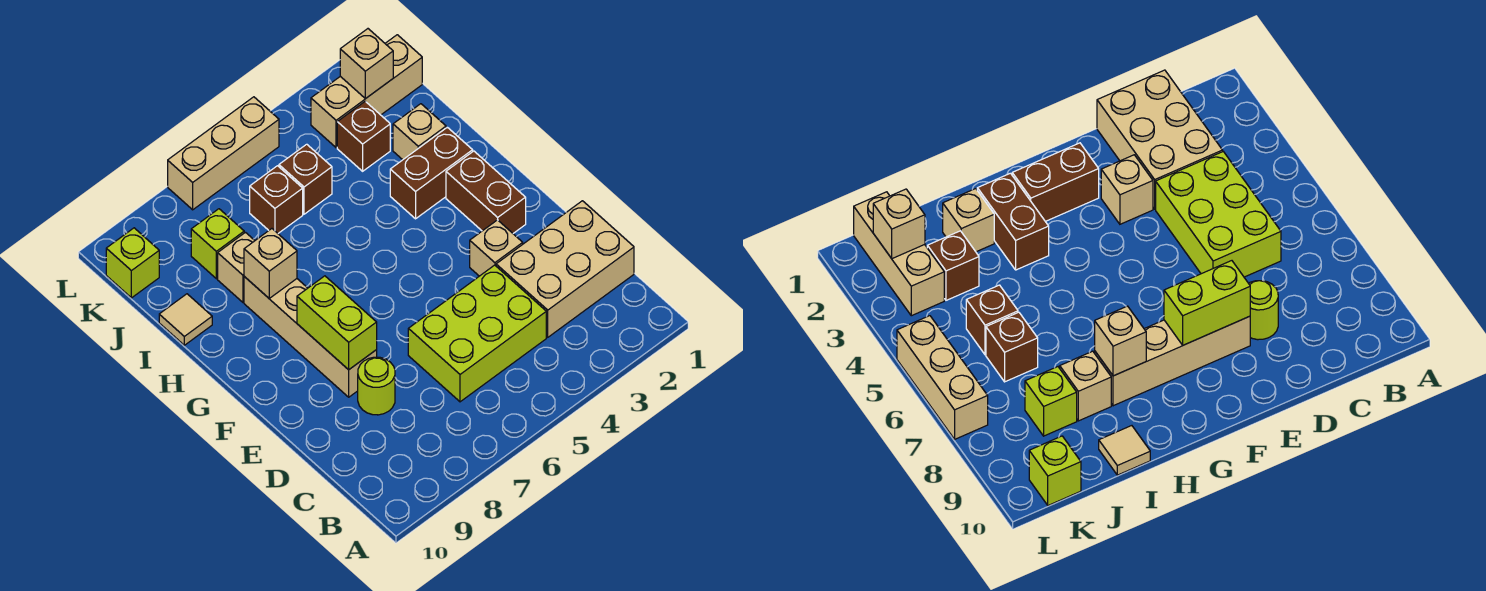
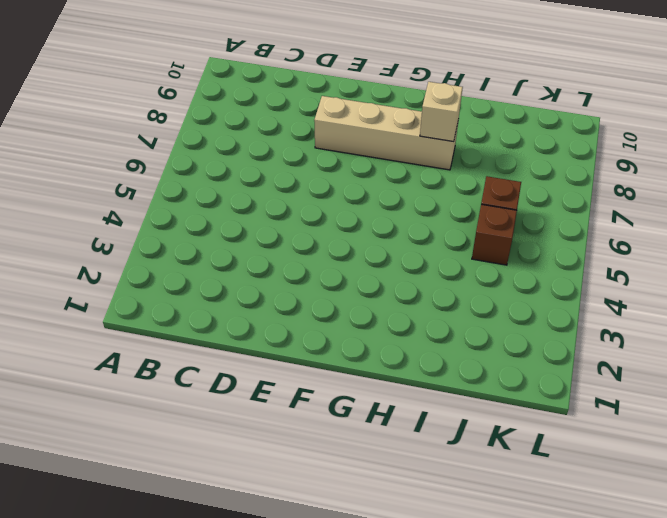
none -> tan brick C1:D3 level 1
none -> lime brick C4:D6 level 1
none -> lime round brick D8 level 1

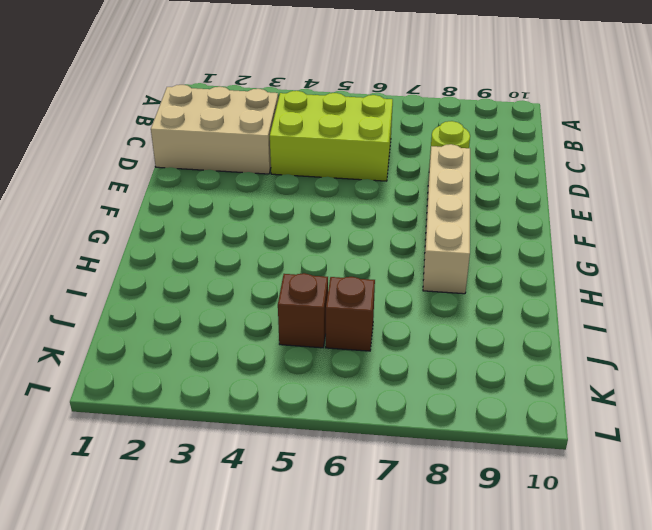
none -> tan brick E3 level 1
none -> brown brick F2:G2 level 1
none -> brown brick H2:H3 level 1

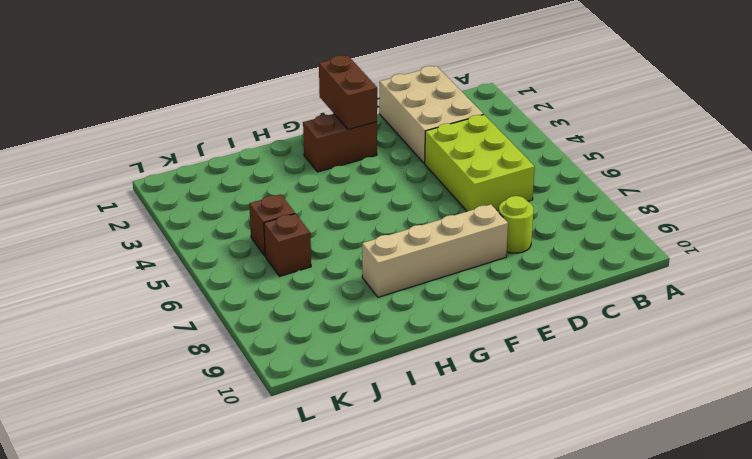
brown brick F1:F2 level 2 -> brown brick H2:H3 level 1
none -> tan brick E3 level 1
none -> tan brick I2 level 1
none -> tan brick I8 level 1

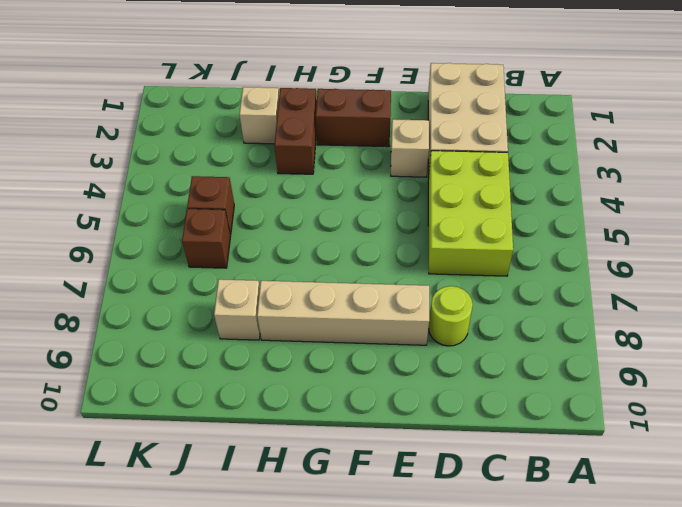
none -> tan tile I10 level 1
none -> brown brick J3 level 1
none -> lime brick J8 level 1

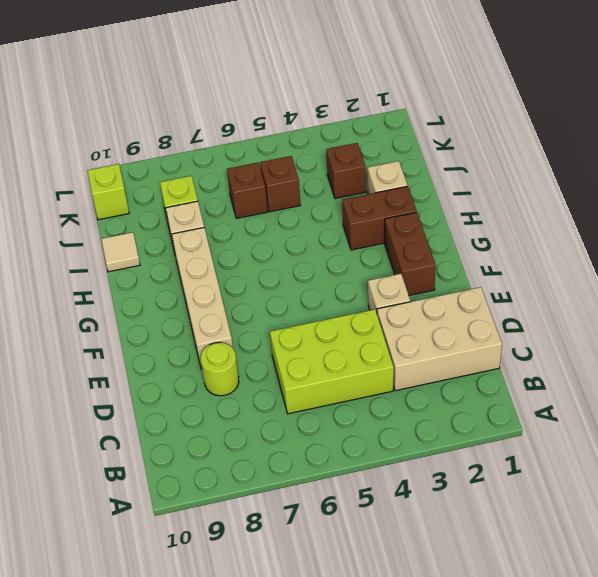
none -> tan brick K1:K3 level 1
none -> tan brick L5:L7 level 1
none -> lime brick E8:F8 level 2

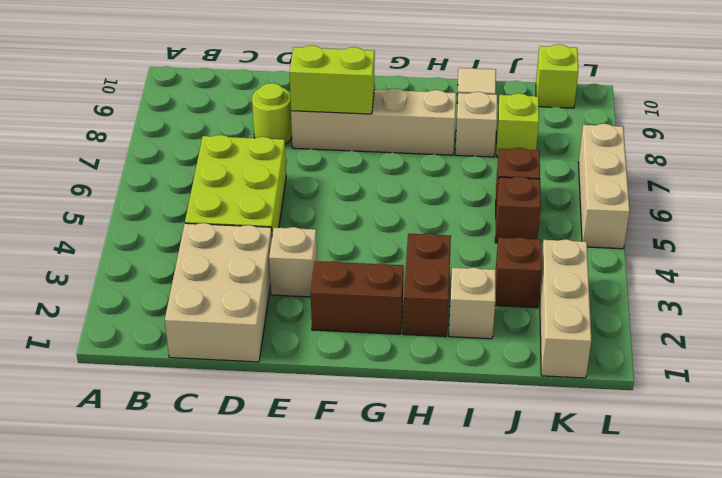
none -> tan brick H8 level 2
none -> tan brick K2 level 2

